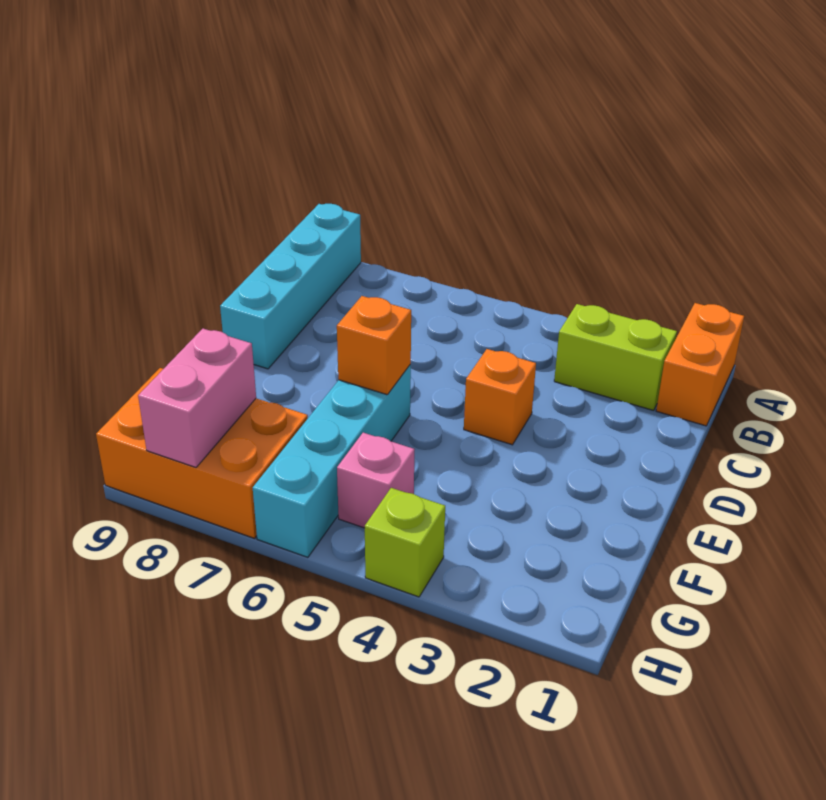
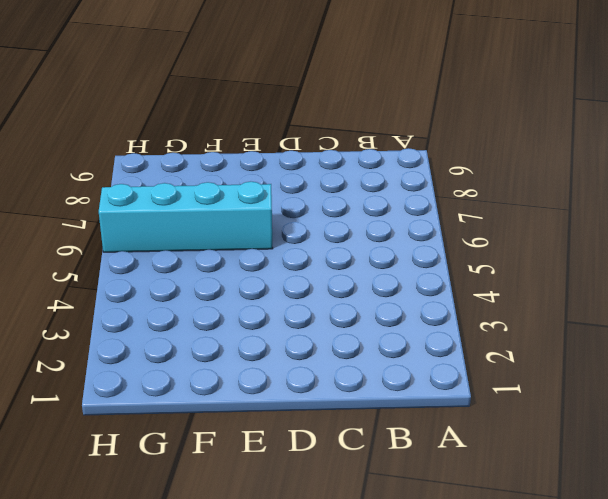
none -> orange brick A1:B1 level 1
none -> cyan brick A9:D9 level 1

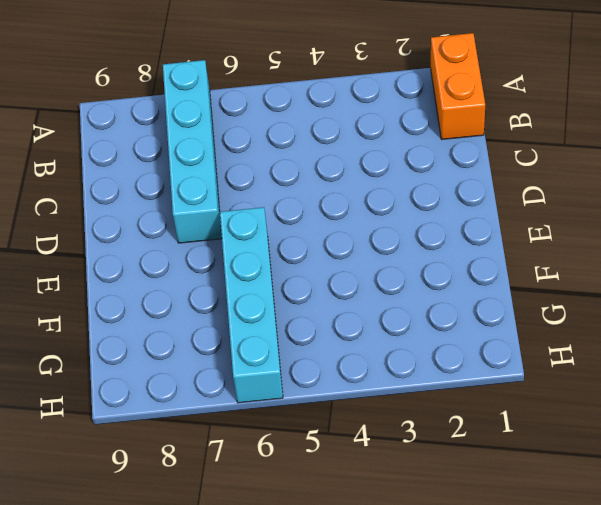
cyan brick A7:D7 level 1 -> cyan brick A9:D9 level 1
none -> lime brick B2:B3 level 1
none -> orange brick D4 level 1

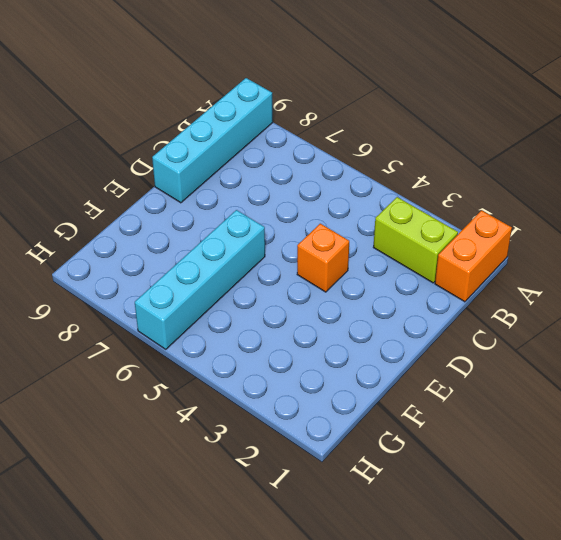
none -> pink brick G5 level 1
none -> orange brick G7:H9 level 1

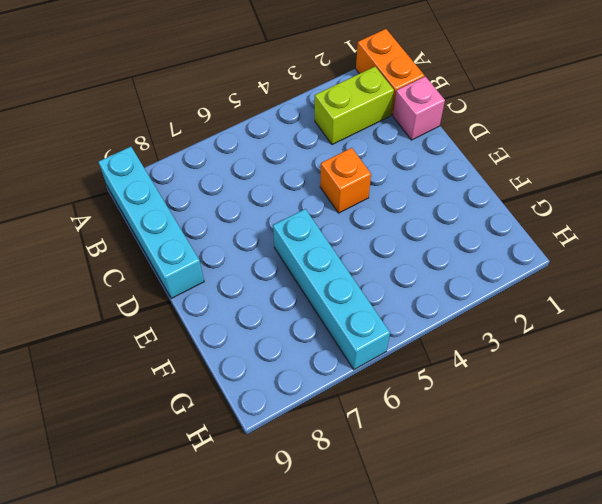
pink brick C1 level 1 -> pink brick G5 level 1
none -> orange brick G7:H9 level 1
none -> lime brick H4 level 1

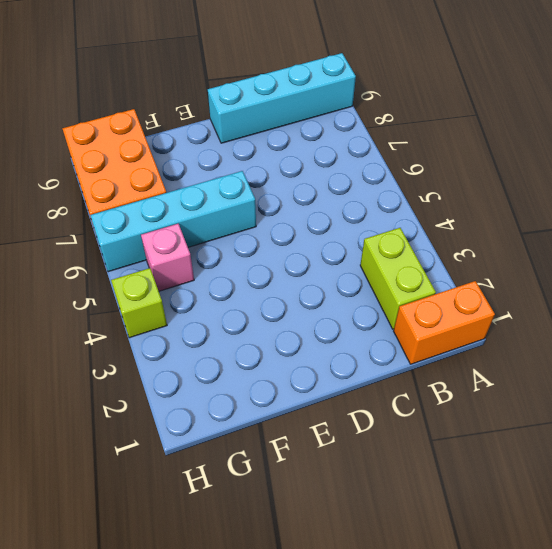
none -> orange brick D4 level 1
none -> orange brick E6 level 2

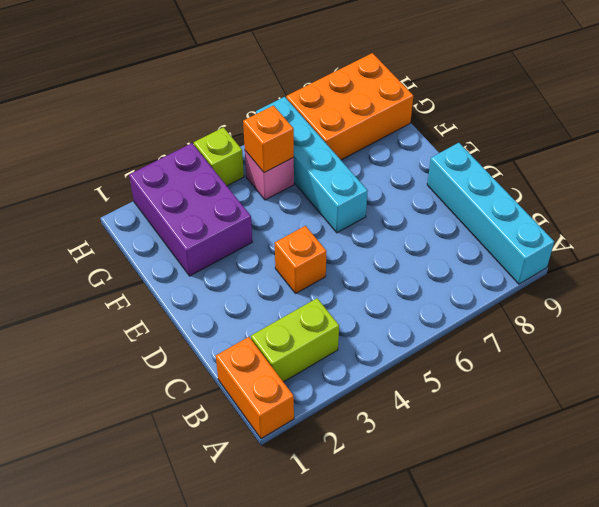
purple brick F2:H3 level 1 -> none
orange brick G5 level 2 -> orange brick E6 level 2
none -> pink brick G8:H8 level 2

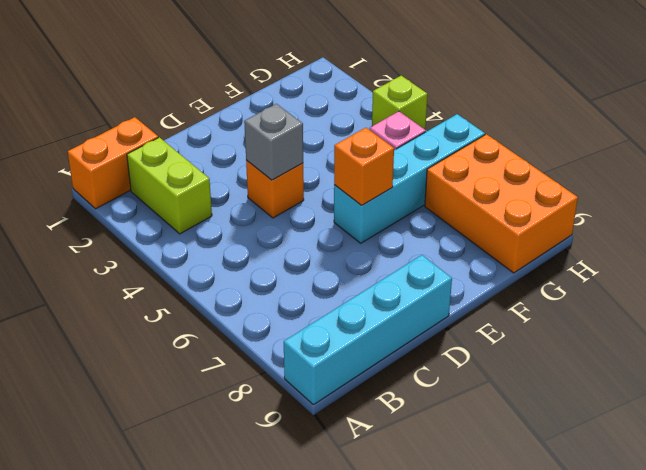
grey brick D4 level 2 -> none
none -> pink brick G8:H8 level 2

